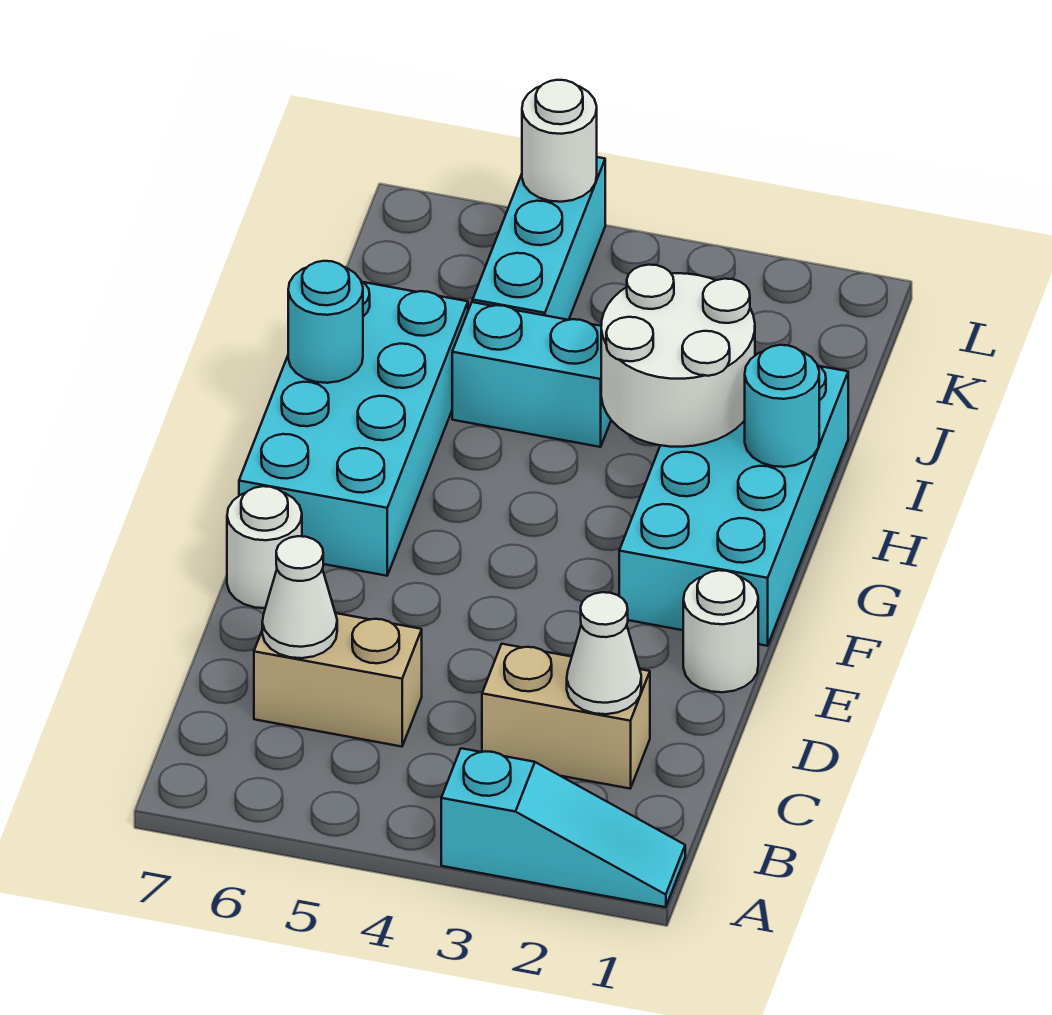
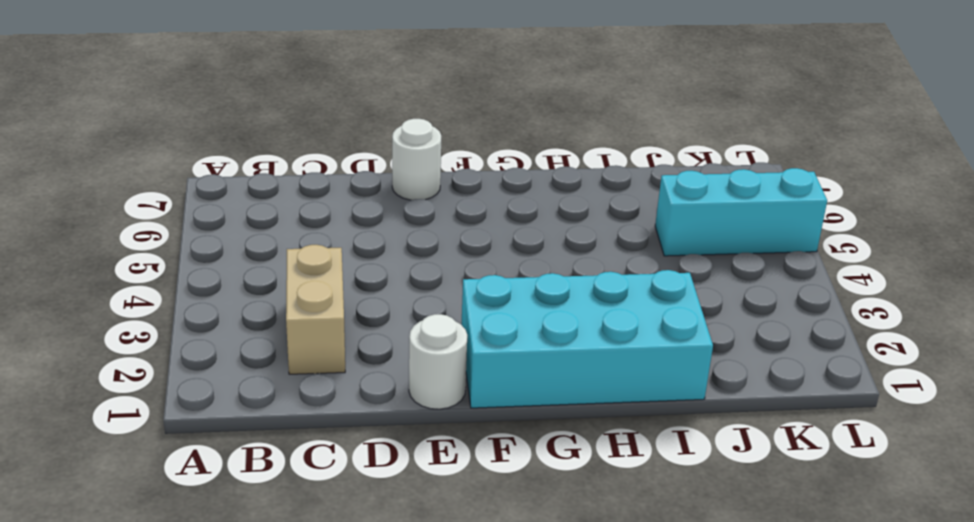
none -> cyan slope A1:A3 level 1 top 3
none -> tan brick C5:C6 level 1
none -> cyan brick F6:I7 level 1

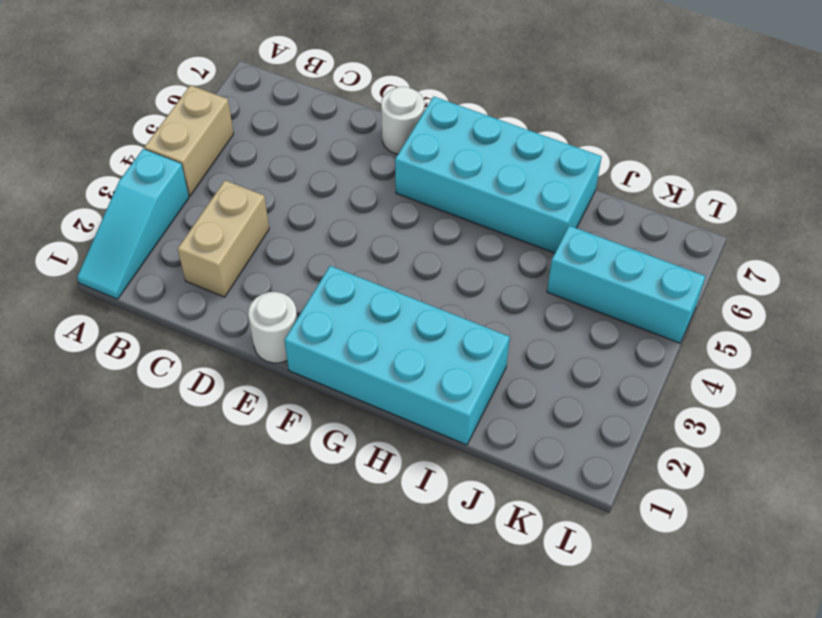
tan brick A4:A5 level 1 -> tan brick C5:C6 level 1
none -> cyan brick I4:I5 level 1
none -> white cone C2 level 2
none -> white cone C6 level 2

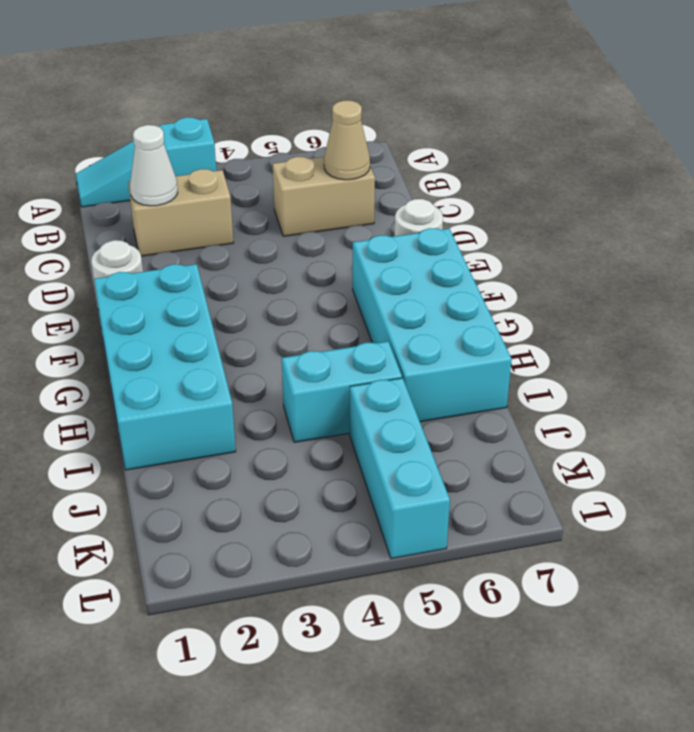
tan cone C6 level 2 -> white cone C6 level 2
none -> cyan round brick H1 level 2
none -> white round brick H2:I3 level 2
none -> cyan round brick H7 level 2

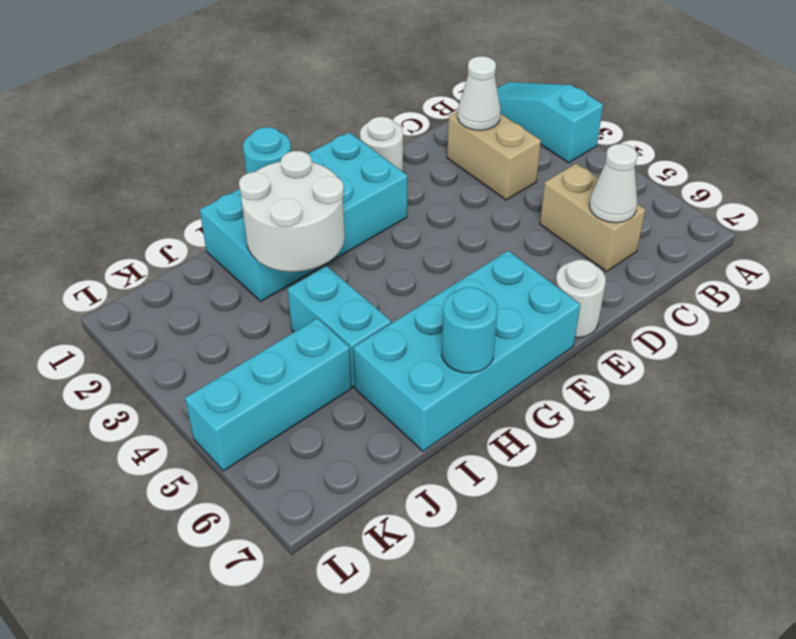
none -> white round brick L5 level 2

